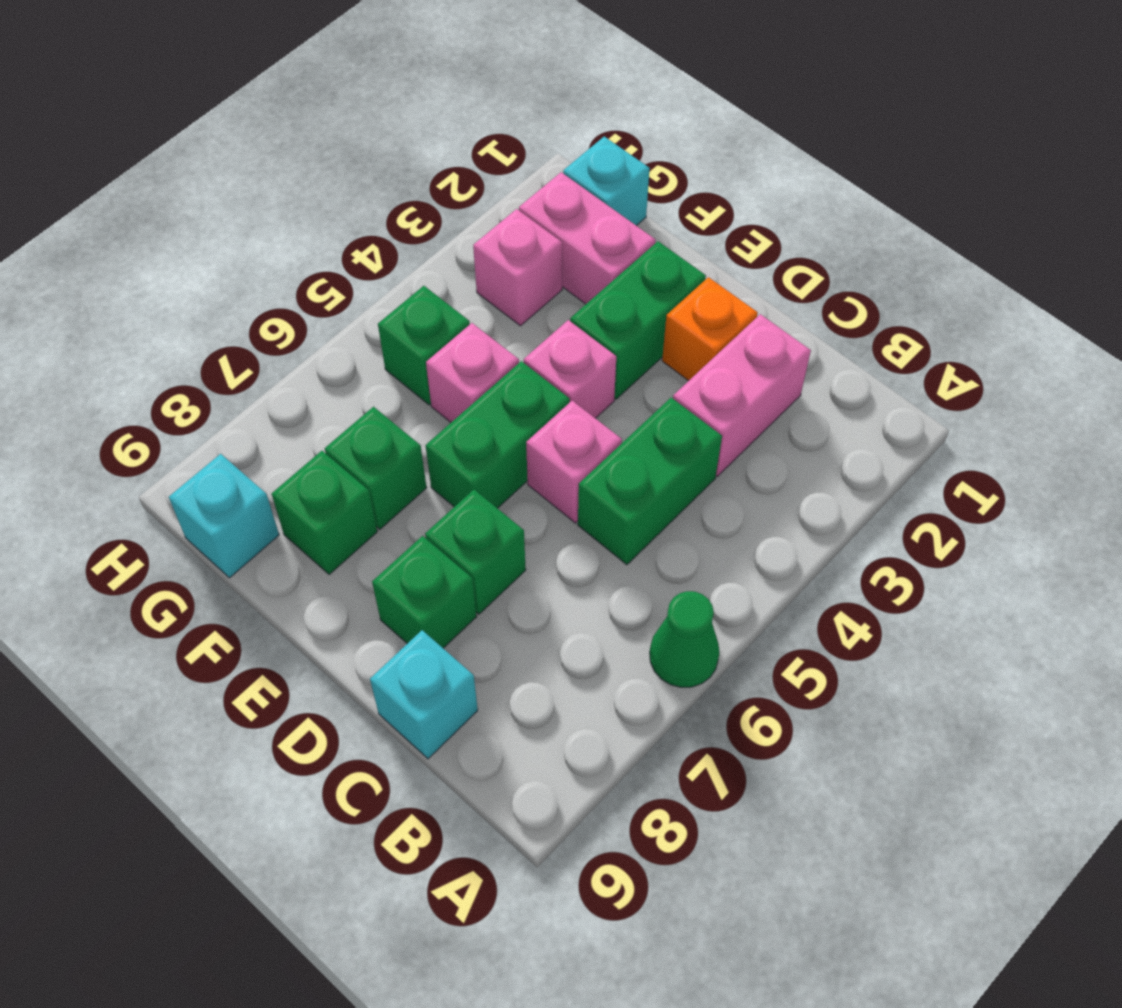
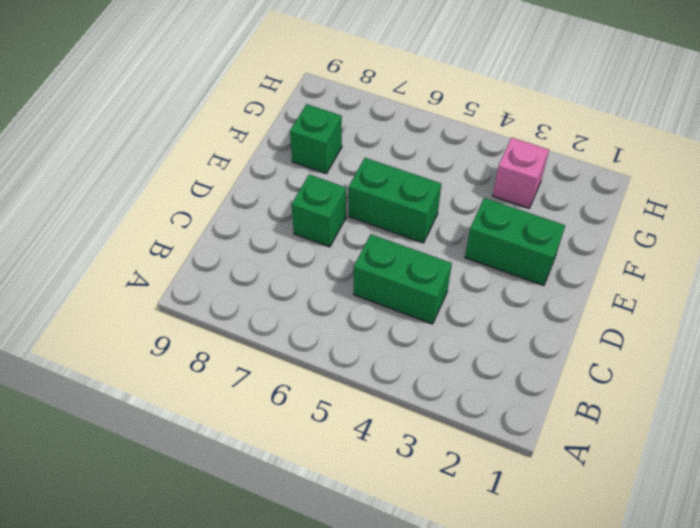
none -> green cone A6 level 1
none -> pink brick C2:C3 level 1
none -> cyan brick C9 level 1

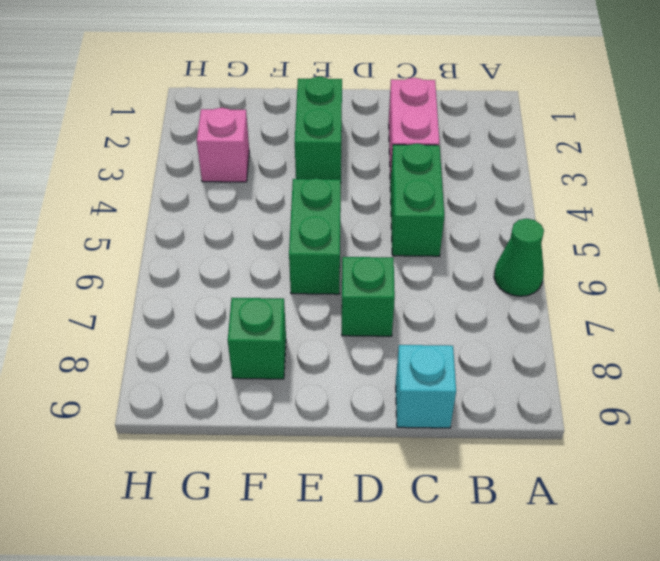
none -> orange brick D2 level 1
none -> pink brick D5 level 1
none -> green brick D8 level 1

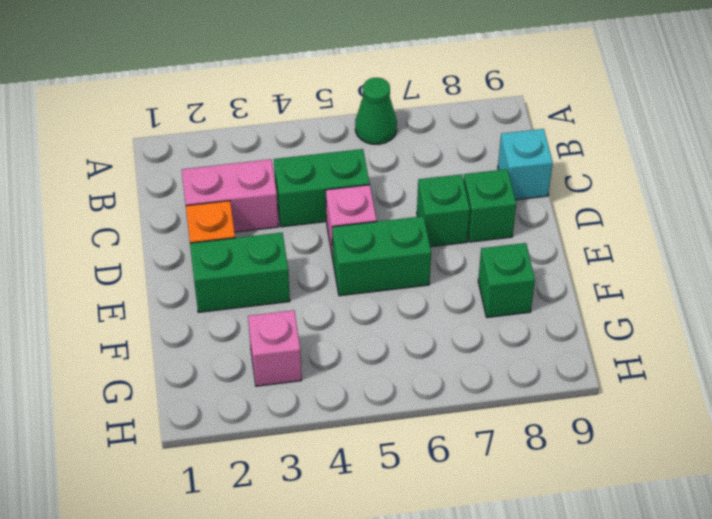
none -> pink brick E4 level 1
none -> pink brick F2:G2 level 1
none -> pink brick F5 level 1

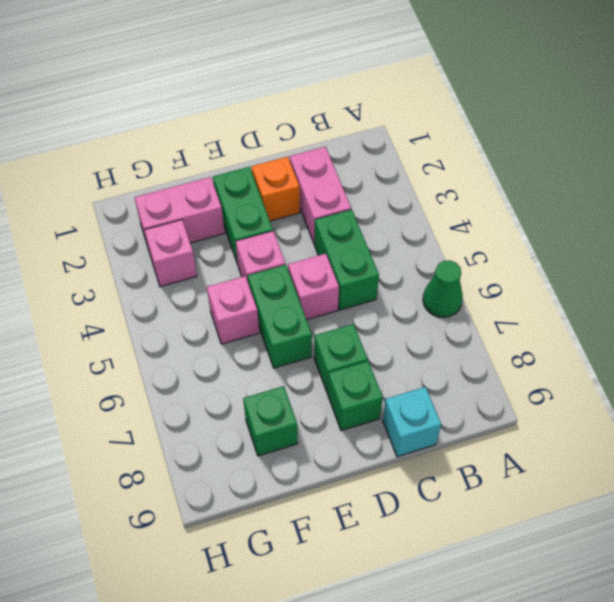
none -> green brick F7 level 1
none -> cyan brick G1 level 1
none -> green brick G5 level 1

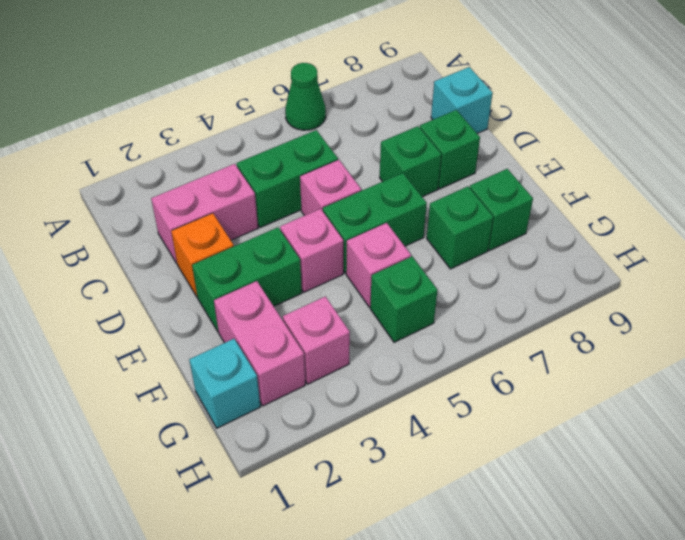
none -> cyan brick G9 level 1

